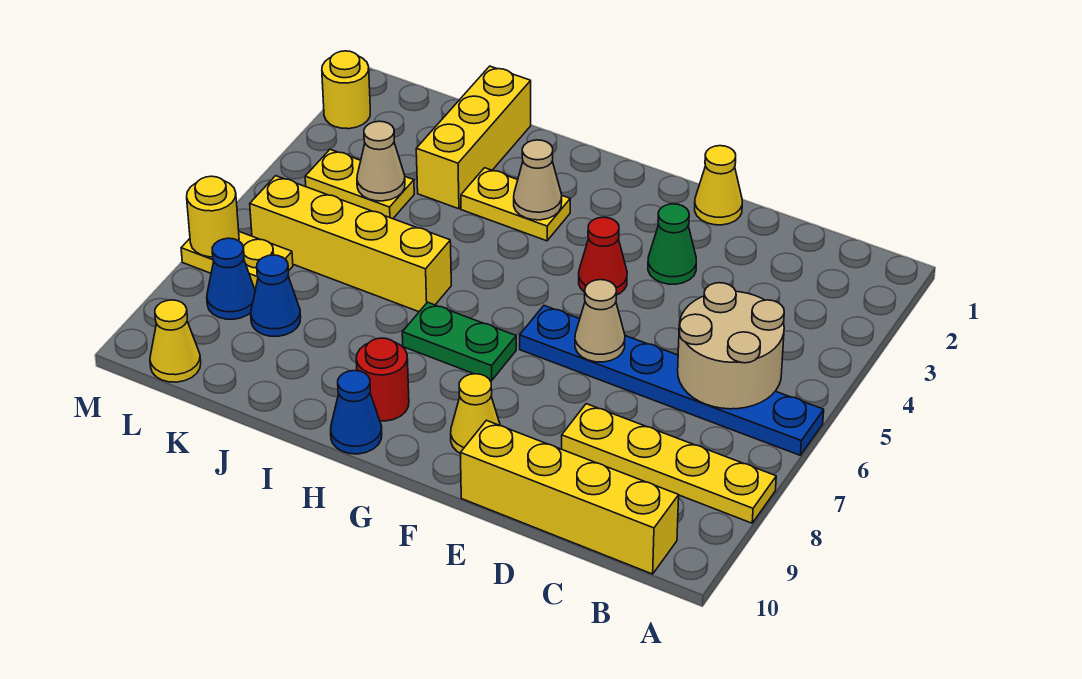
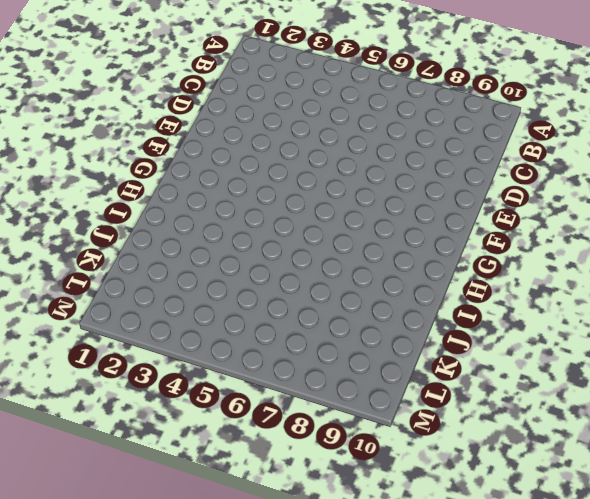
none -> blue plate A6:F6 level 1
none -> yellow plate A8:D8 level 1
none -> yellow brick B10:E10 level 1

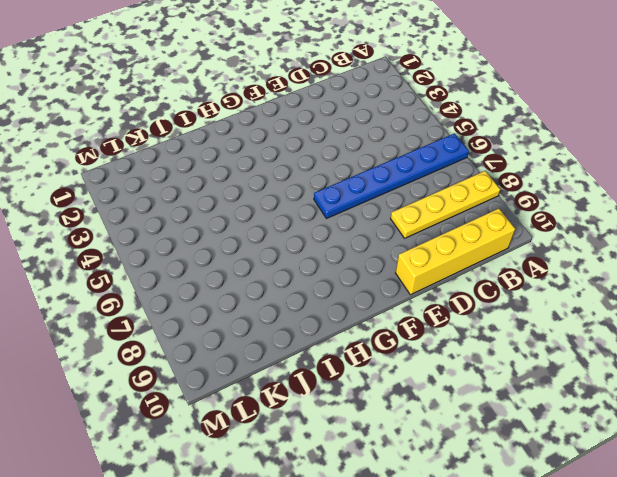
none -> yellow cone E1 level 1
none -> green cone E3 level 1
none -> red cone F4 level 1

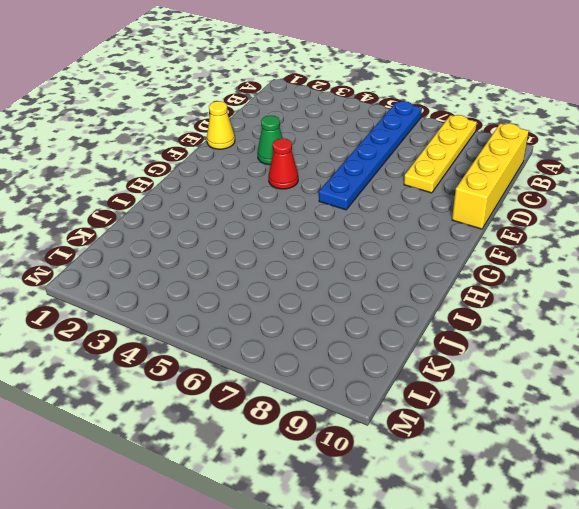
none -> yellow cone F9 level 1
none -> green plate G7:H7 level 1
none -> yellow plate H3:I3 level 1

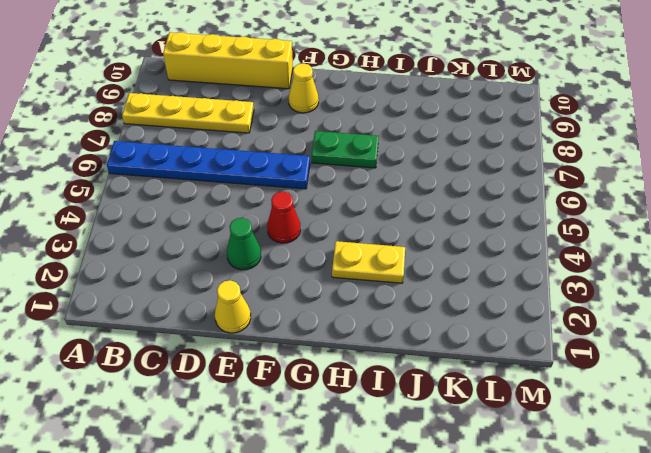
none -> red round brick H9 level 1
none -> blue cone H10 level 1
none -> yellow brick I6:L6 level 1

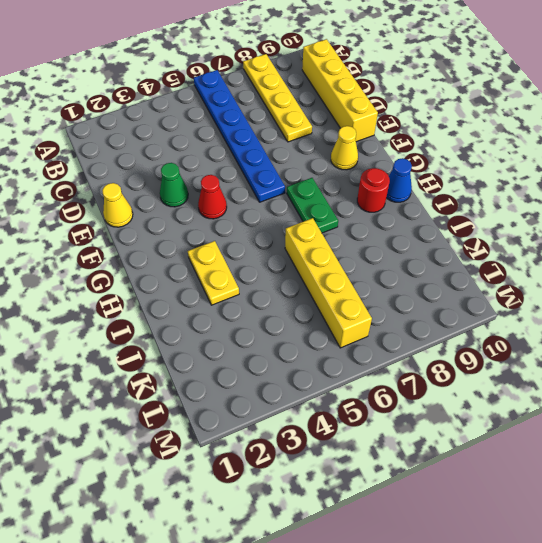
none -> yellow brick J1:J3 level 1
none -> yellow plate K4:L4 level 1
none -> blue cone K8 level 1

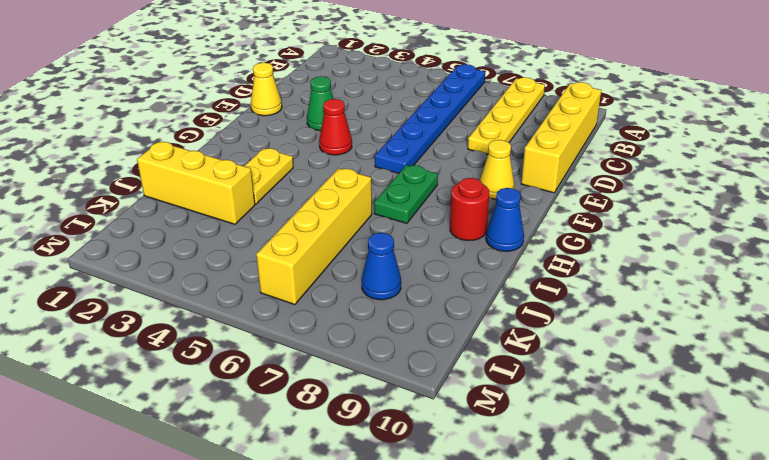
none -> yellow plate K4:L4 level 1
none -> yellow plate L7:M7 level 1
none -> blue cone L8 level 1

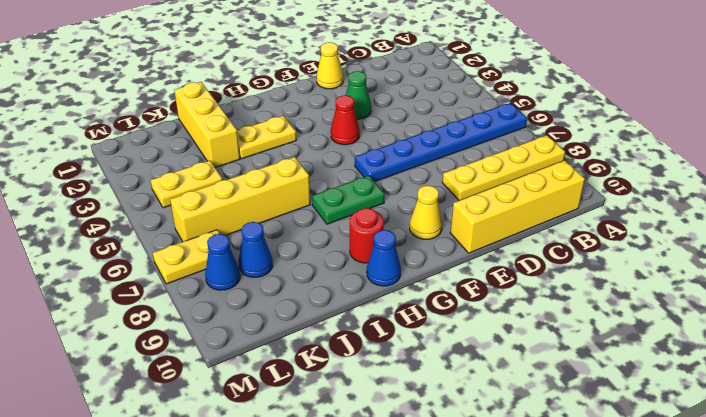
none -> yellow cone L10 level 1
none -> yellow round brick M2 level 1
none -> tan round brick B5:C6 level 2

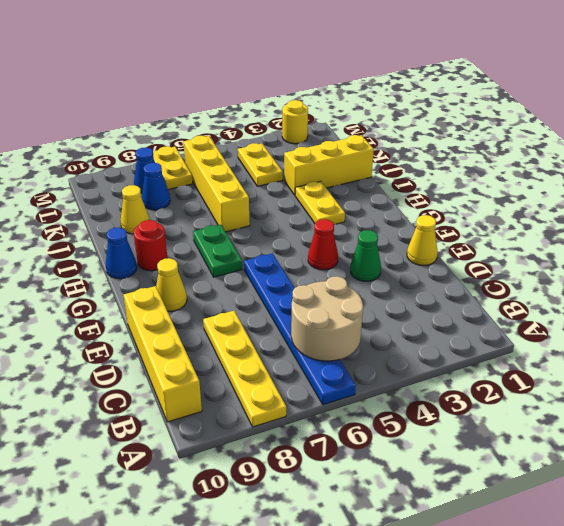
yellow cone J9 level 1 -> yellow cone L10 level 1
none -> tan cone E6 level 2
none -> tan cone H3 level 2
none -> tan cone K4 level 2

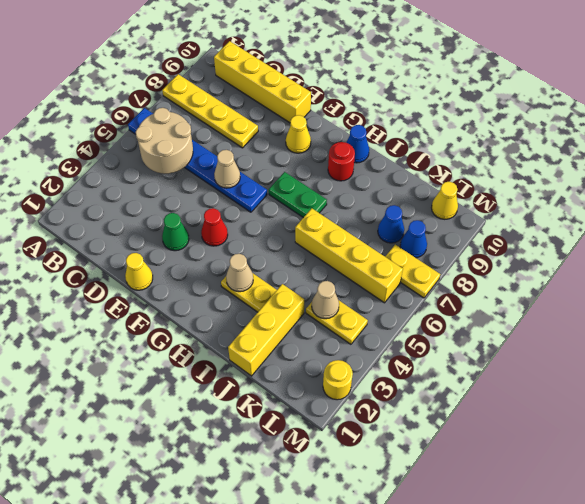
none -> yellow round brick M7 level 2

